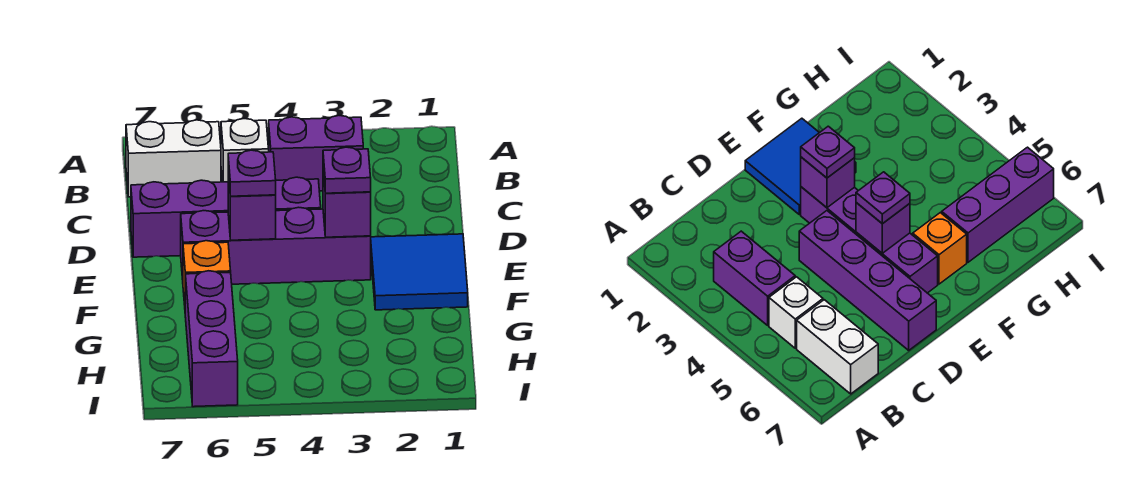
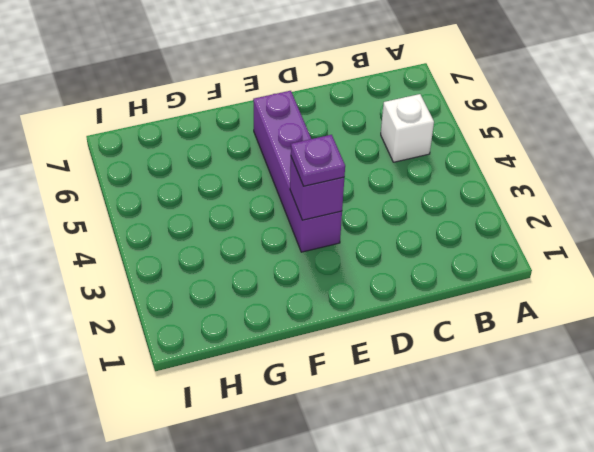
none -> purple brick B3:B4 level 1
none -> white brick B6:B7 level 1
none -> purple brick D4:D7 level 1

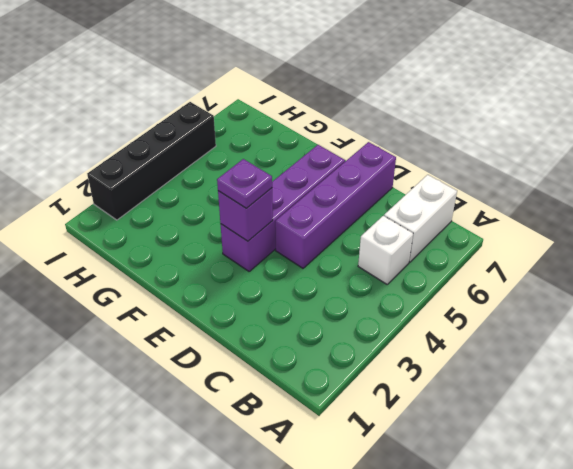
black brick I2:I5 level 1 -> none
none -> purple brick B3:B4 level 1
none -> blue tile E1:F2 level 1
none -> orange brick F6 level 1

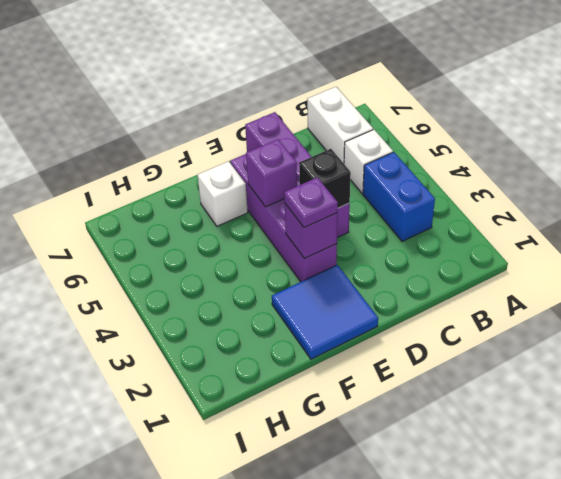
blue brick B3:B4 level 1 -> purple brick B3:B4 level 1
black brick D4 level 2 -> none
white brick F6 level 1 -> orange brick F6 level 1
none -> purple brick G6:I6 level 1
none -> purple plate E5 level 3

